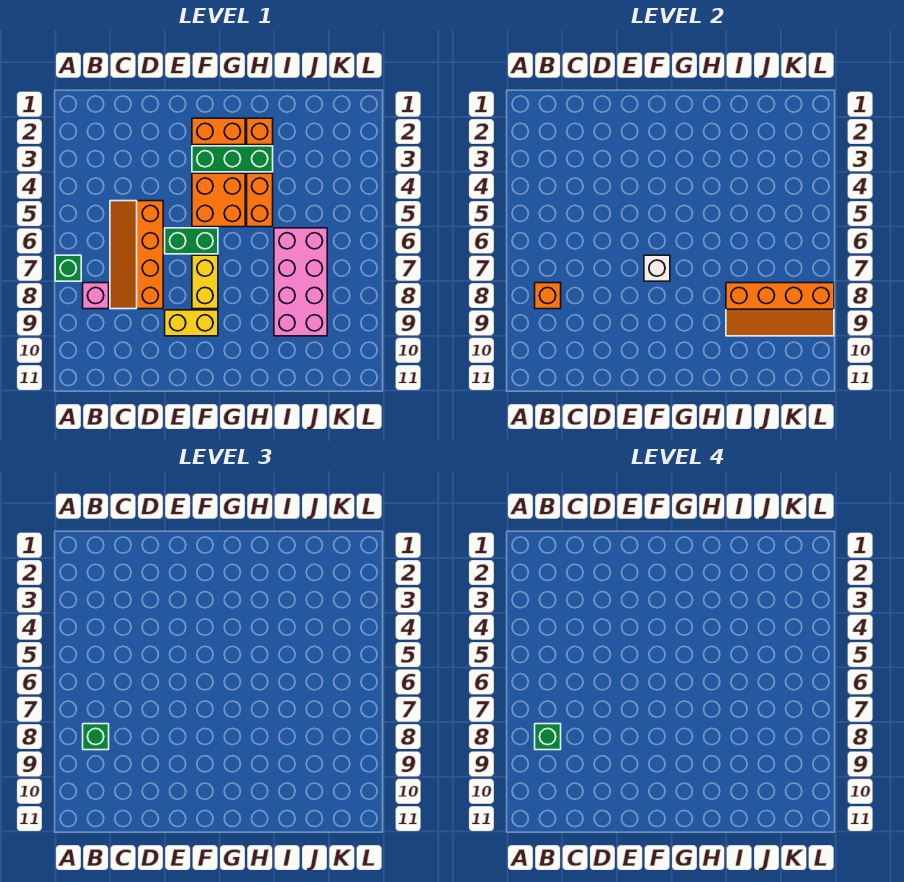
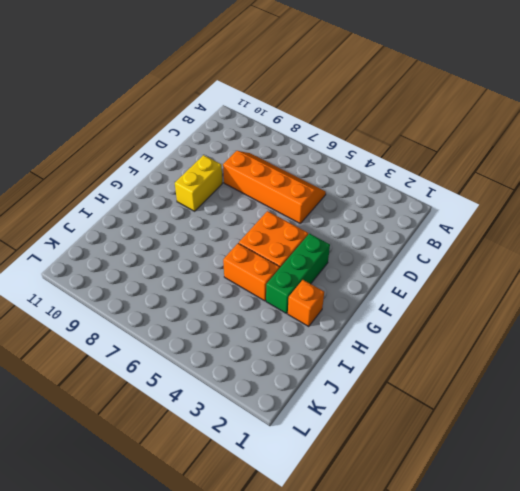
none -> green brick A7 level 1
none -> pink brick B8 level 1
none -> green brick E6:F6 level 1

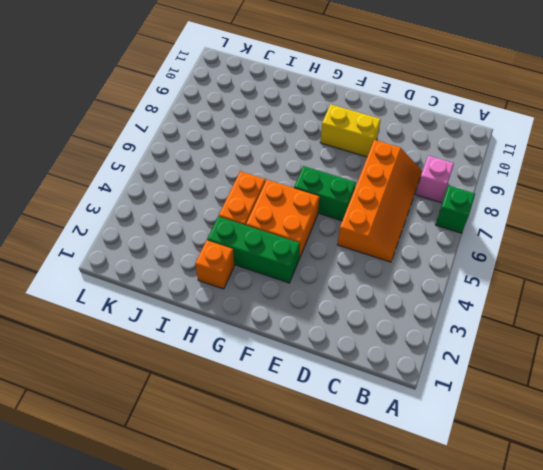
none -> orange brick F2:G2 level 1
none -> yellow brick F7:F8 level 1
none -> pink brick I6:J9 level 1

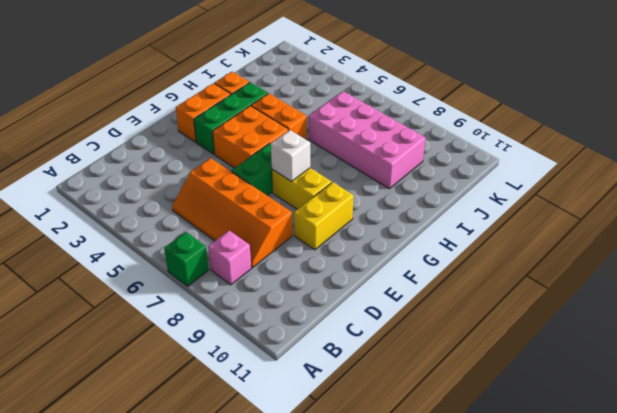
none -> orange brick B8 level 2
none -> orange slope I8:L9 level 2 top 8
none -> green brick B8 level 3

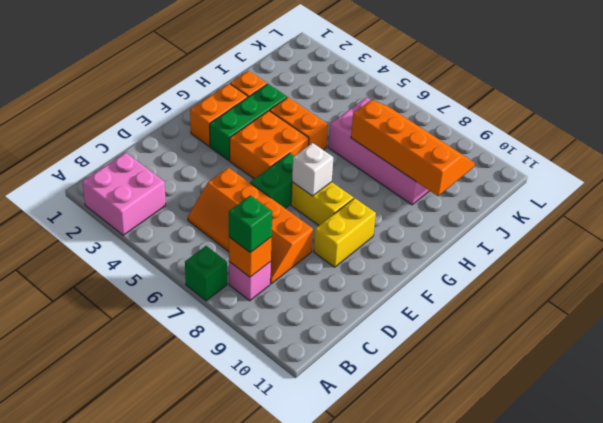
pink brick A2:B3 level 1 -> none
orange slope I7:J10 level 2 top I -> orange slope I8:L9 level 2 top 8
none -> green brick B8 level 4

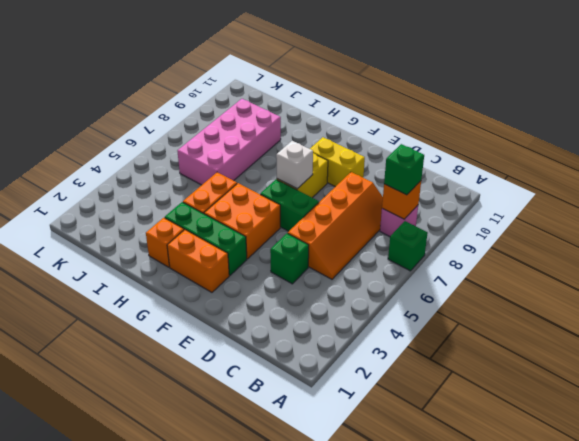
green brick D4 level 1 -> green brick B8 level 4
none -> orange slope I8:L9 level 2 top 8

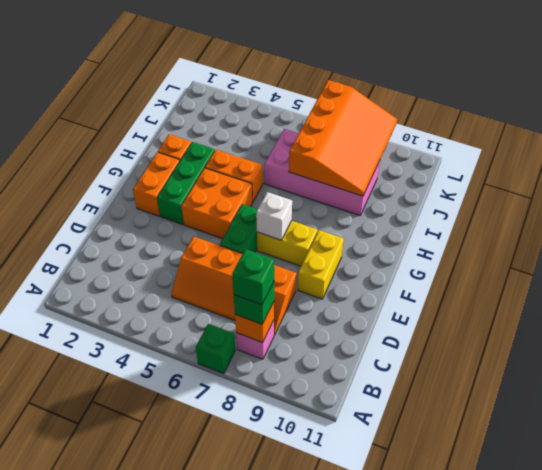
orange slope I7:L9 level 2 top 7 -> orange slope I8:L9 level 2 top 8

